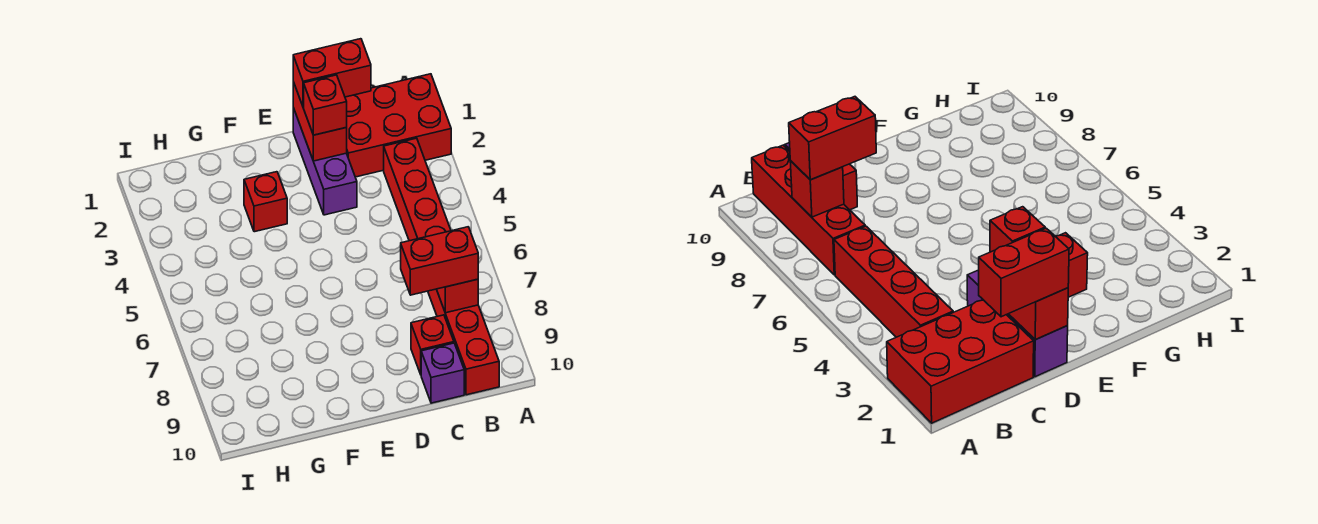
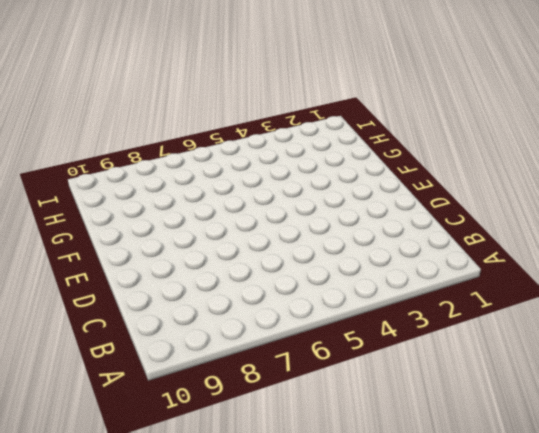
none -> red brick A1:C2 level 1
none -> red brick B3:B6 level 1
none -> red brick B7:B10 level 1

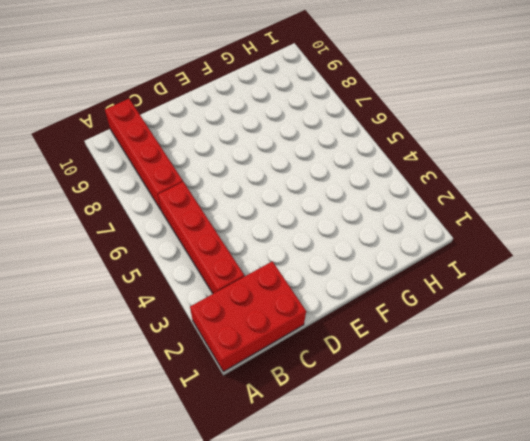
none -> red brick C9 level 1
none -> purple brick C10 level 1
none -> purple brick D1:D3 level 1

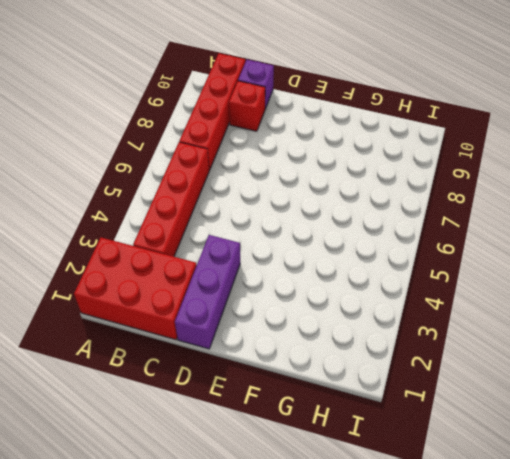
none -> red brick F3 level 1
none -> red brick B8 level 2
none -> red brick D1:D2 level 2

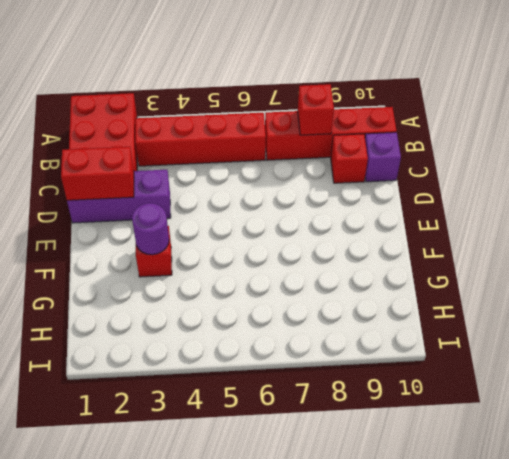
purple round brick F3 level 2 -> none
none -> red brick B8:C8 level 3
none -> red brick C1:D1 level 3
none -> red brick D2 level 3

